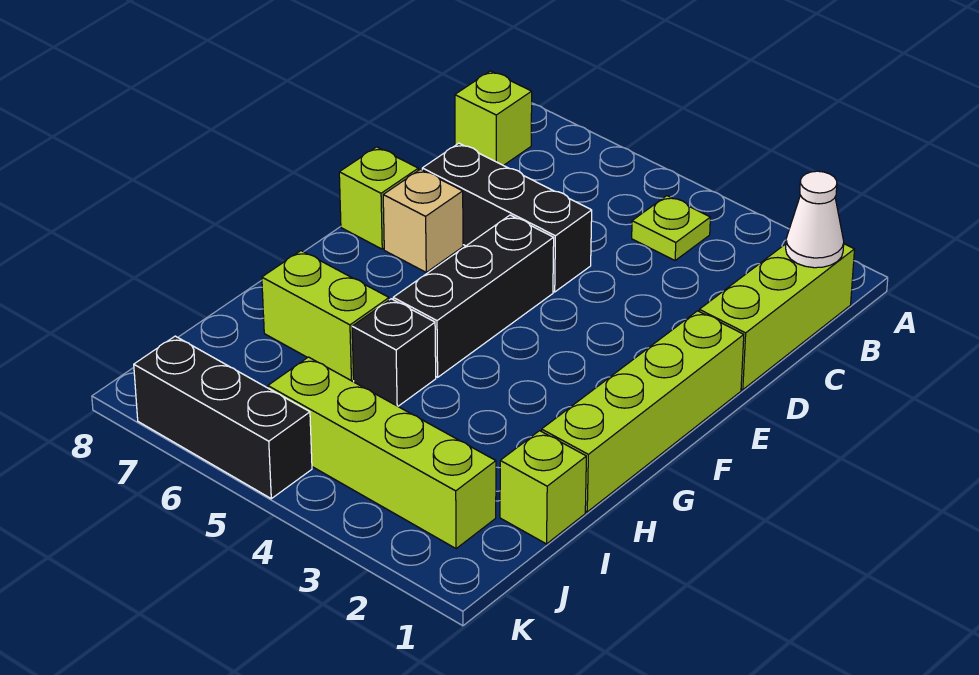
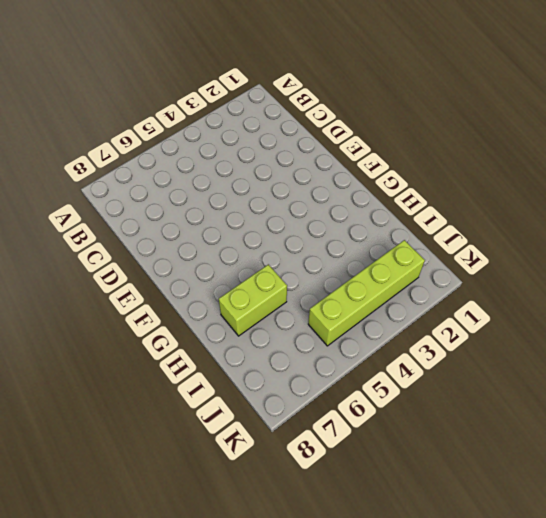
none -> lime brick B1:D1 level 1
none -> lime plate B4 level 1
none -> lime brick B8 level 1

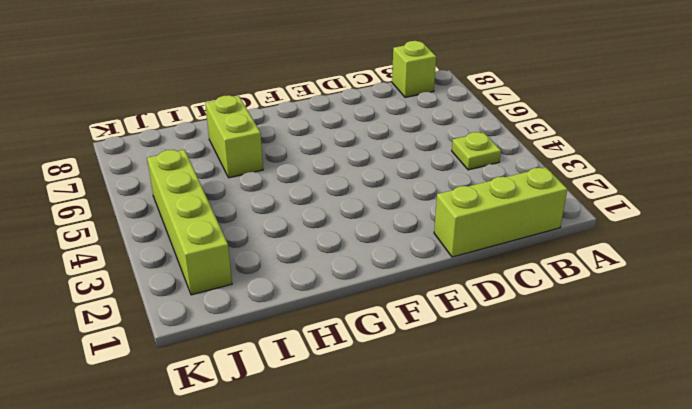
none -> black brick D5:D7 level 1
none -> lime brick E1:H1 level 1
none -> black brick E5:G5 level 1

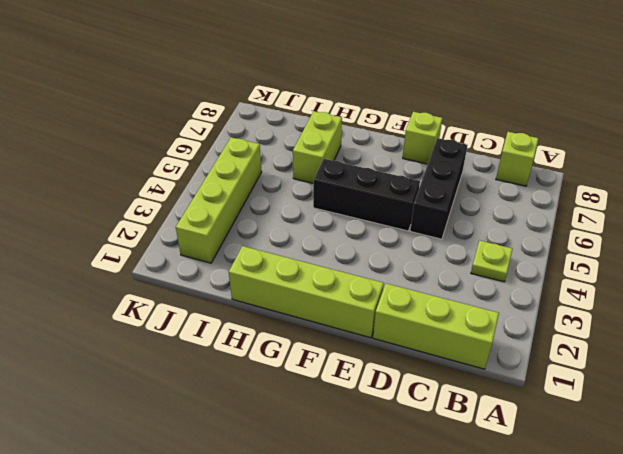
none -> tan brick E7 level 1
none -> black brick H5 level 1
none -> lime brick I1 level 1

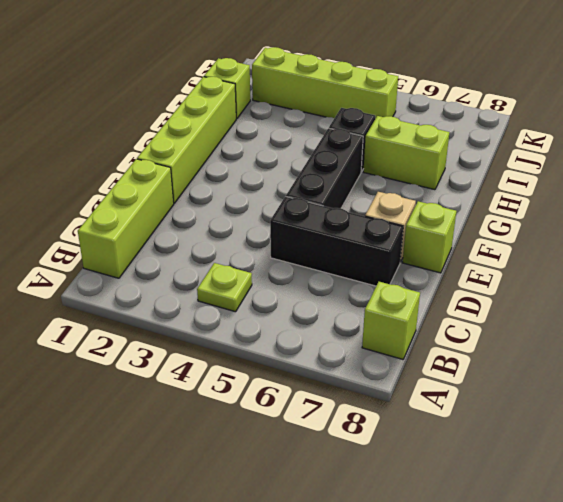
none -> black brick K5:K7 level 1
none -> white cone B1 level 2

